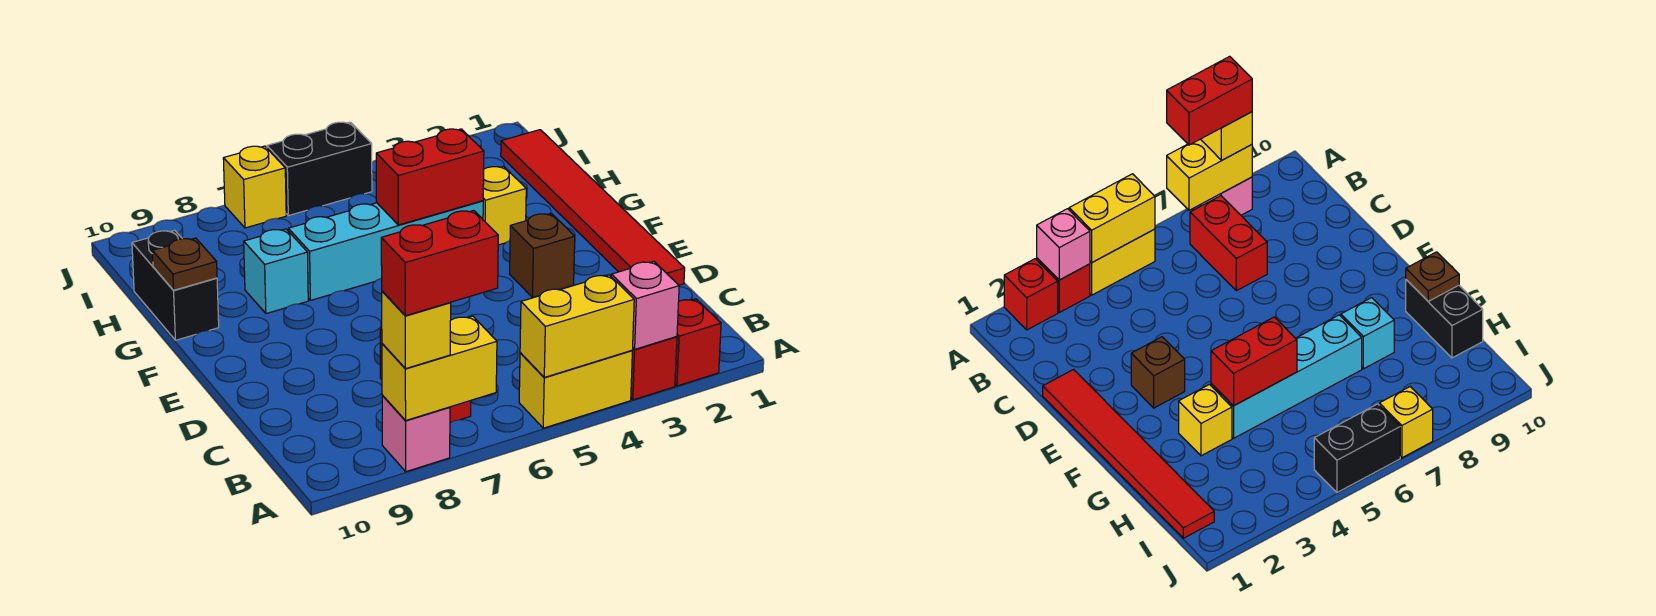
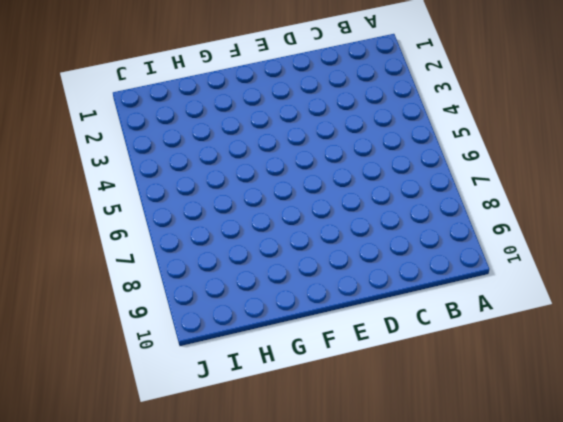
none -> red brick A2 level 1
none -> red brick A3 level 1
none -> yellow brick A4:A5 level 1

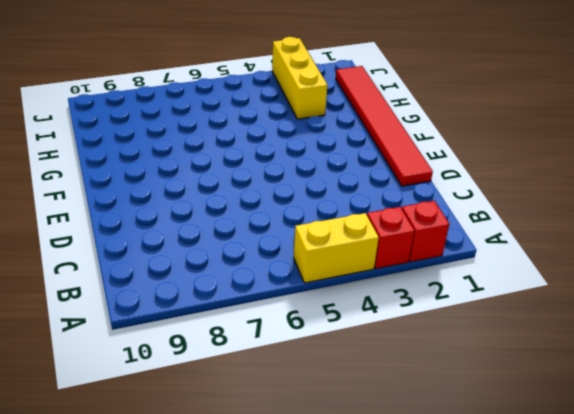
yellow brick H3:J3 level 1 -> none
none -> pink brick A8 level 1
none -> red brick B7:C7 level 1
none -> brown brick E3 level 1

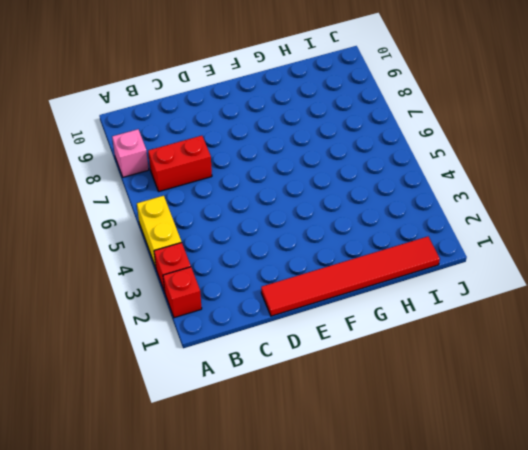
none -> brown brick E3 level 1
none -> yellow brick G3 level 1
none -> cyan brick G4:G7 level 1

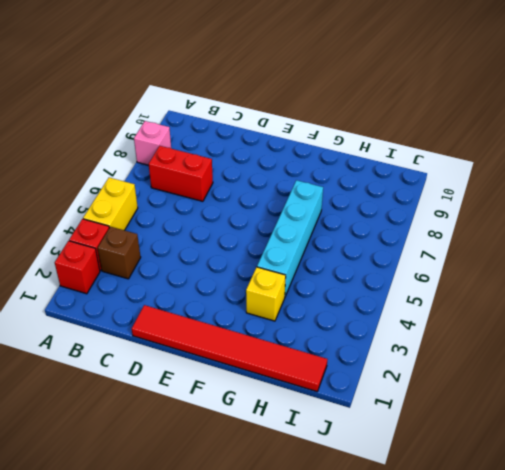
brown brick B3 level 1 -> brown brick E3 level 1
none -> cyan brick G8 level 1
none -> black brick G10:H10 level 1
none -> black brick J5:J6 level 1

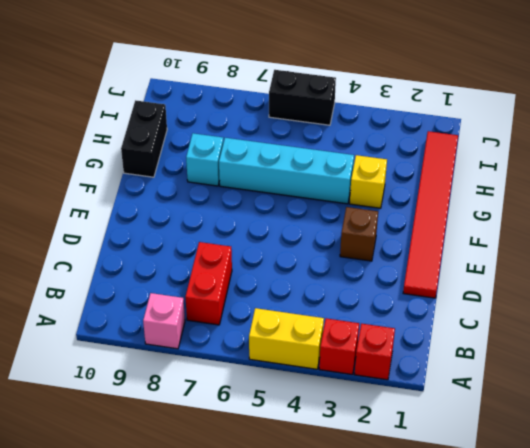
none -> yellow brick J7 level 1
none -> pink brick A3 level 2
none -> yellow brick A4:A5 level 2

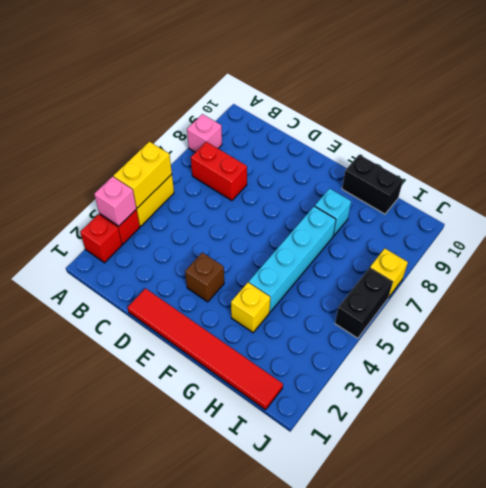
none -> yellow brick A7:A8 level 2
none -> red brick G4:G5 level 2
none -> brown plate G10 level 2

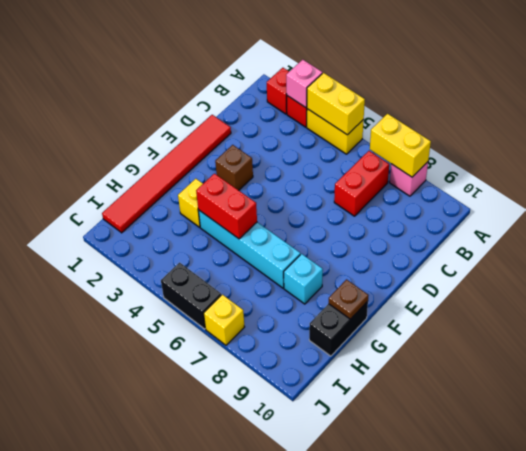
none -> yellow brick A8 level 3
none -> red brick A7:A8 level 4

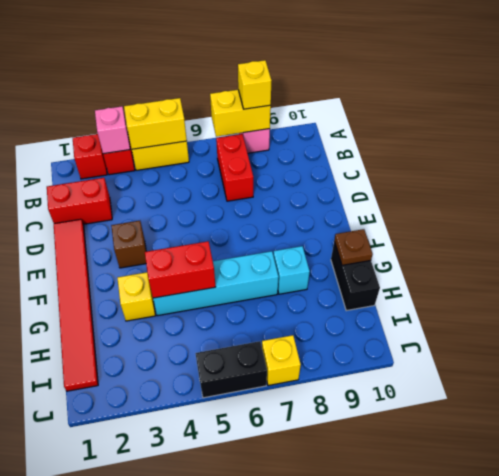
red brick C1:C2 level 1 -> red brick A7:A8 level 4

